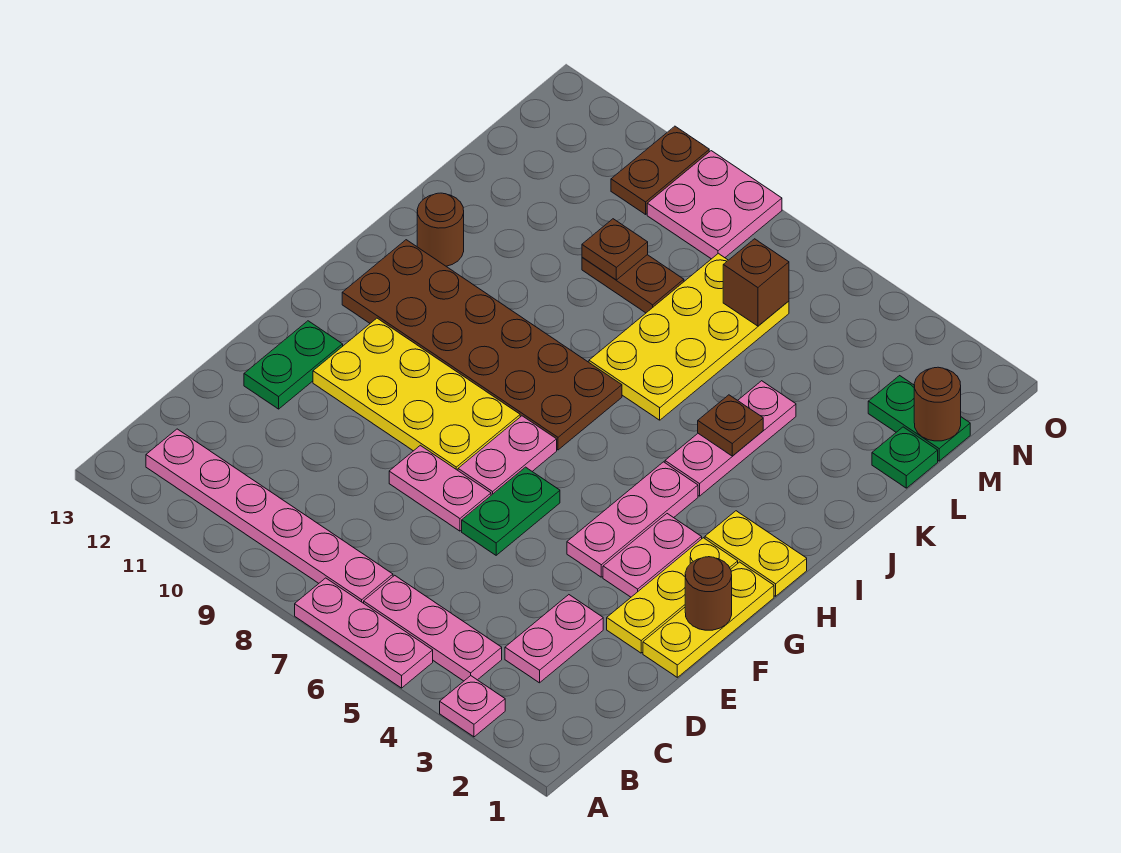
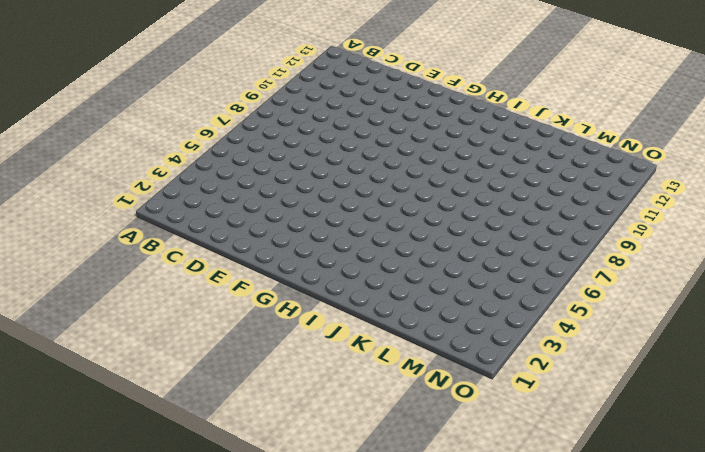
none -> pink plate A3 level 1
none -> pink plate A5:A7 level 1
none -> pink plate B4:B6 level 1

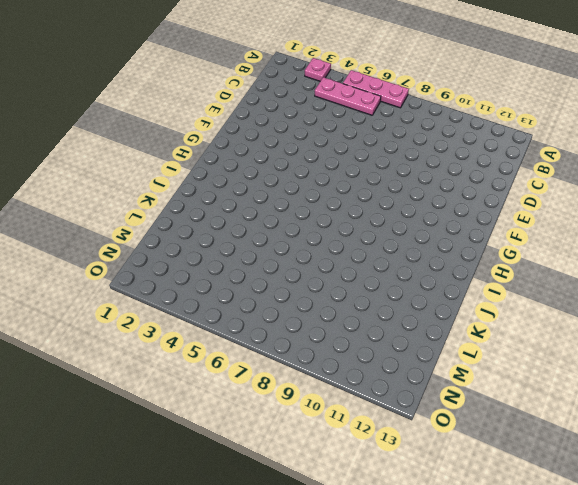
none -> pink plate B7:B12 level 1
none -> pink plate C3:D3 level 1
none -> yellow plate E1:G1 level 1

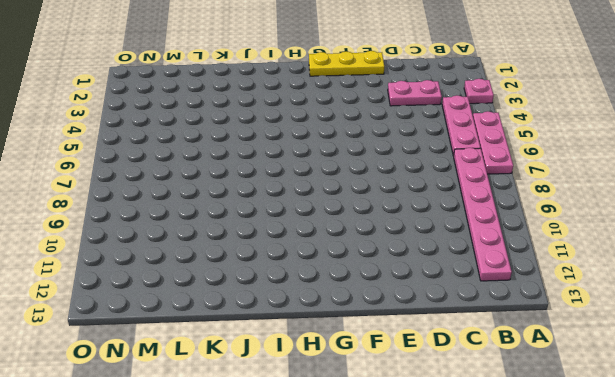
none -> yellow plate E2:G2 level 1
none -> green plate E6:F6 level 1
none -> pink plate E7:E8 level 1

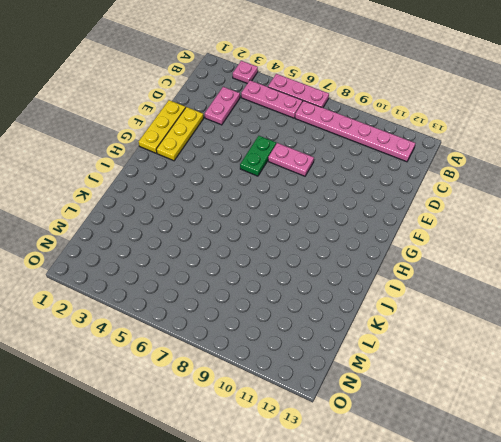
none -> green plate E12:F12 level 1
none -> pink plate F3:G3 level 1
none -> pink plate F4:H4 level 1

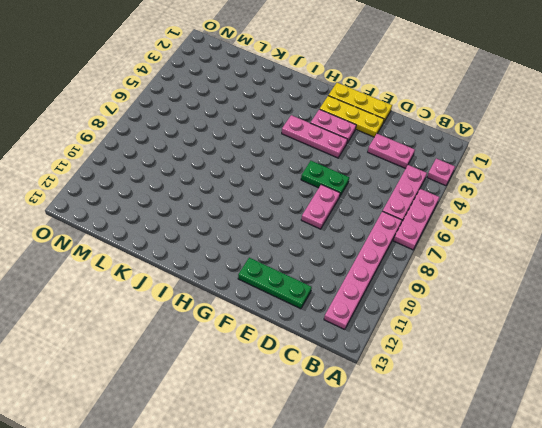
green plate D12:F12 level 1 -> green plate E12:F12 level 1
none -> pink plate F7:G7 level 1
none -> yellow plate F8:G11 level 1
none -> yellow plate H1:H2 level 1

